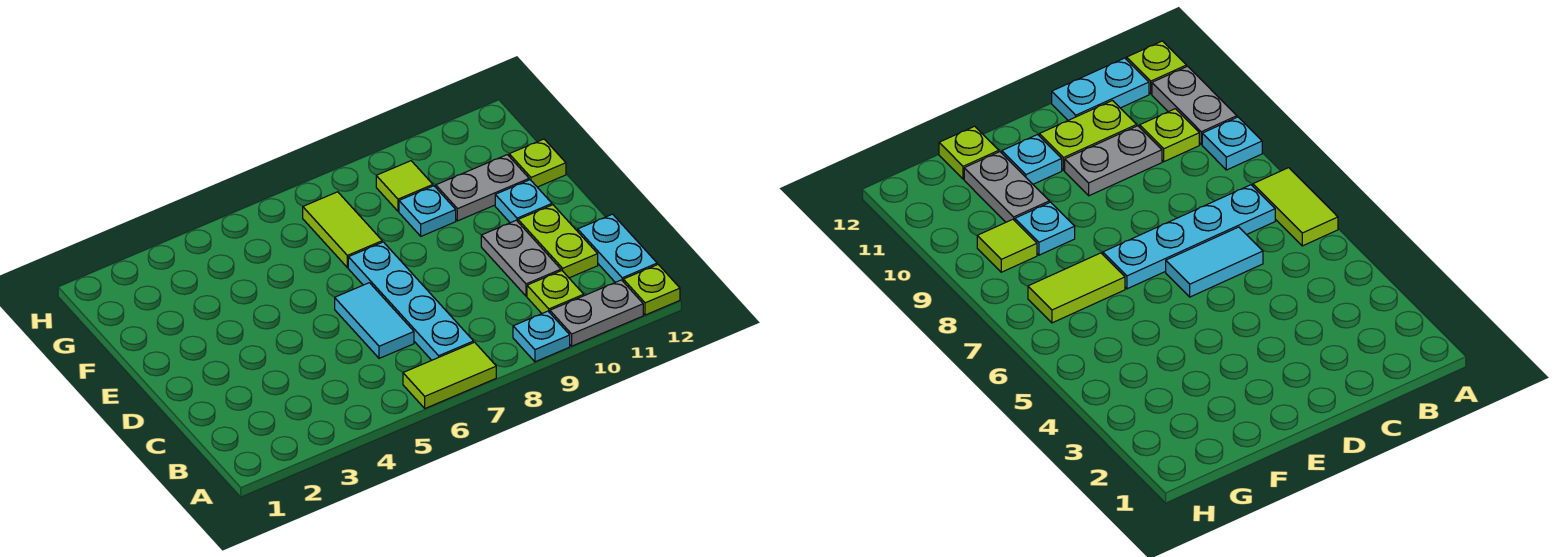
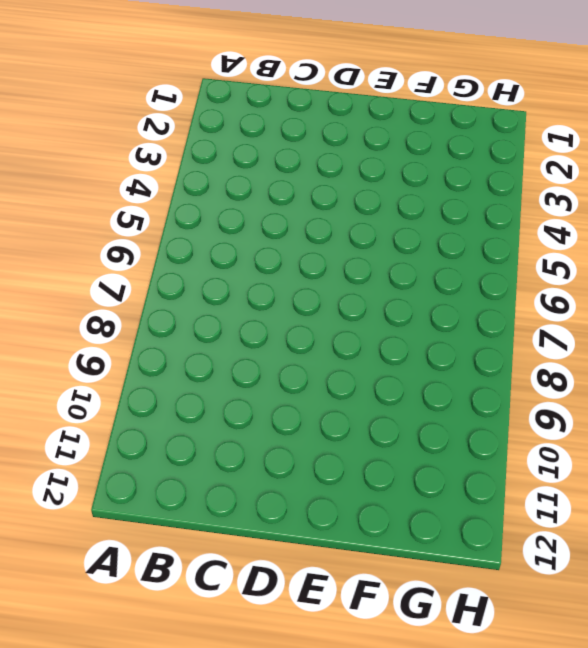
none -> lime tile A6:A7 level 1
none -> cyan plate A9 level 1
none -> grey plate A10:A11 level 1

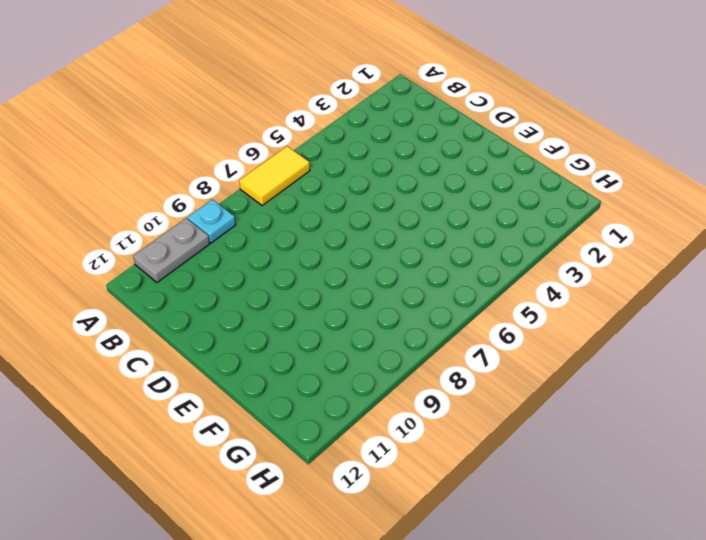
yellow tile A6:A7 level 1 -> lime tile A6:A7 level 1
none -> lime plate A12 level 1
none -> cyan plate B7:E7 level 1
none -> lime plate B10 level 1

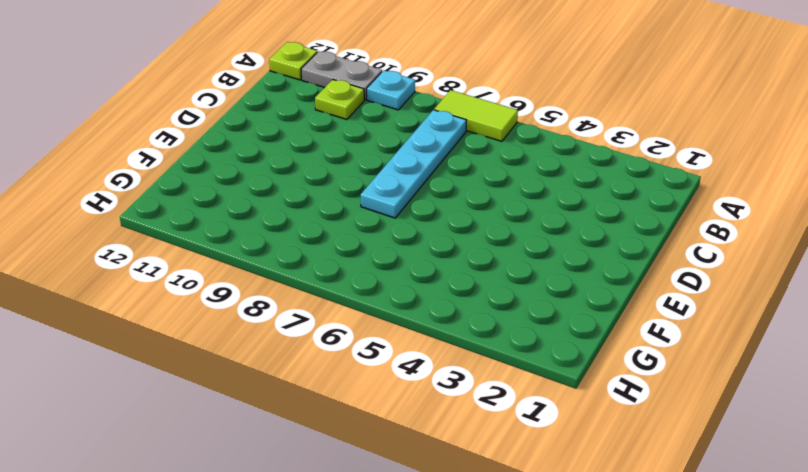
none -> cyan plate B12:C12 level 1
none -> cyan tile C6:D6 level 1
none -> grey plate C10:D10 level 1

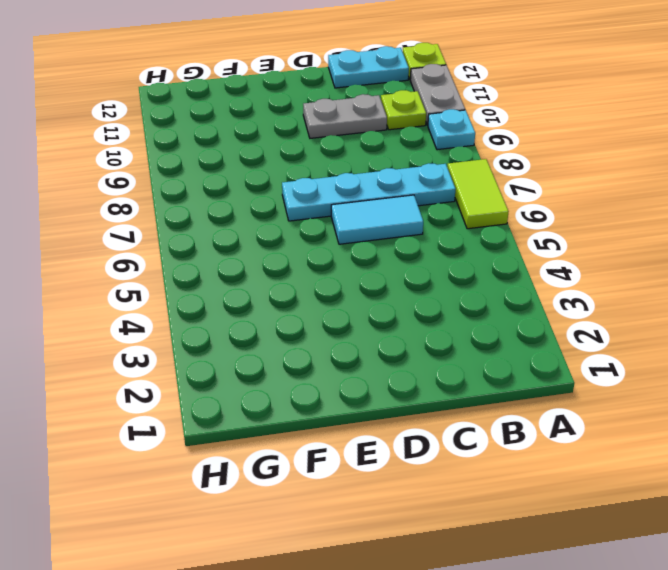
none -> lime plate C11:D11 level 1
none -> cyan plate E11 level 1
none -> lime tile F7:G7 level 1

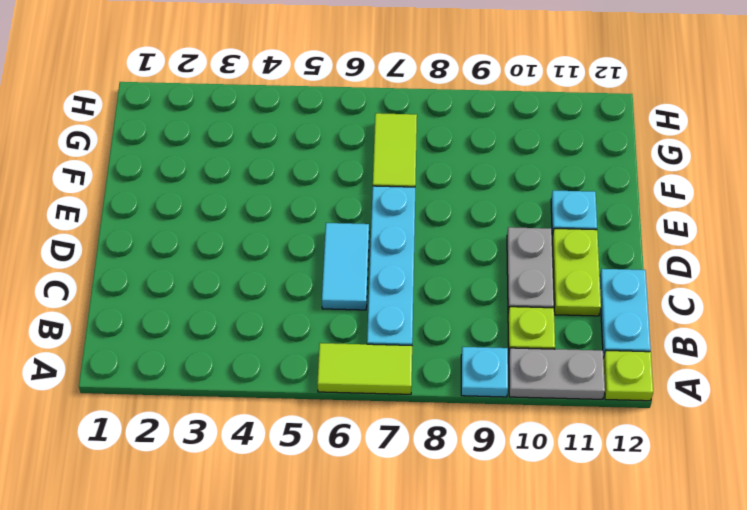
none -> cyan plate F9 level 1
none -> grey plate F10:F11 level 1
none -> lime plate F12 level 1

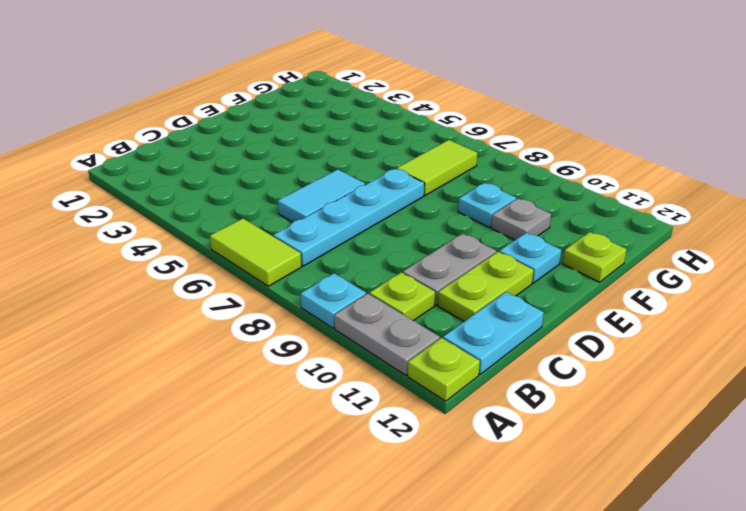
grey plate F10 level 1 -> grey plate F10:F11 level 1
none -> lime tile G9 level 1

